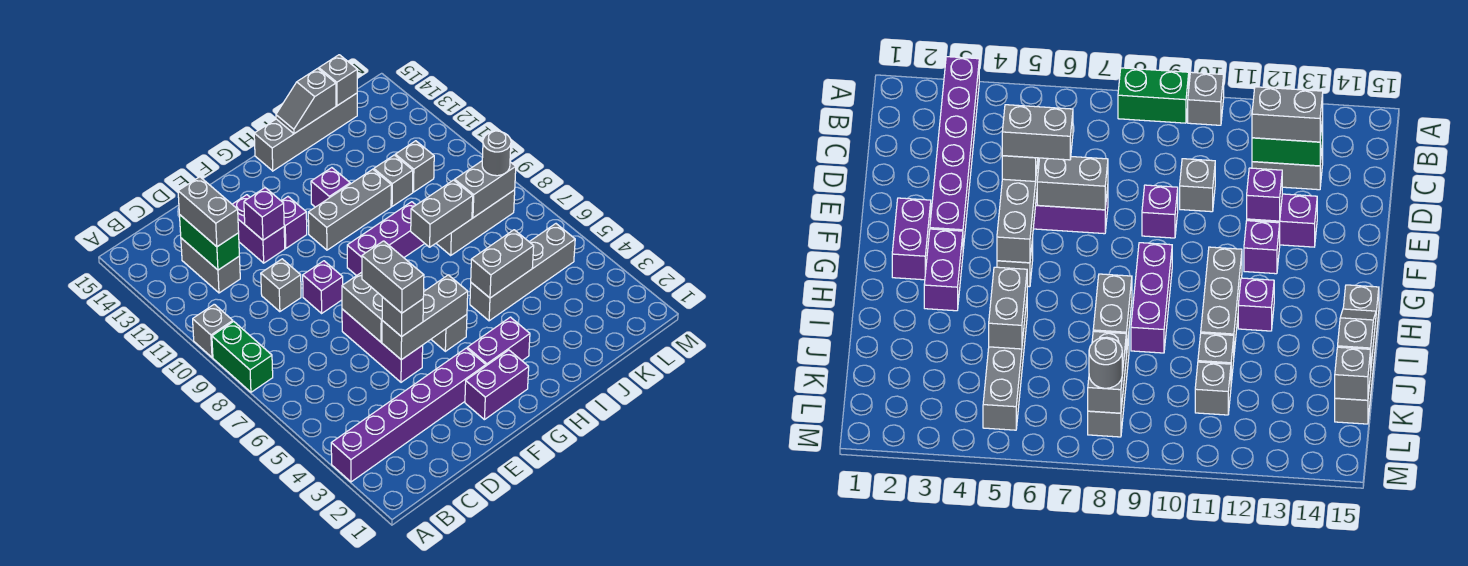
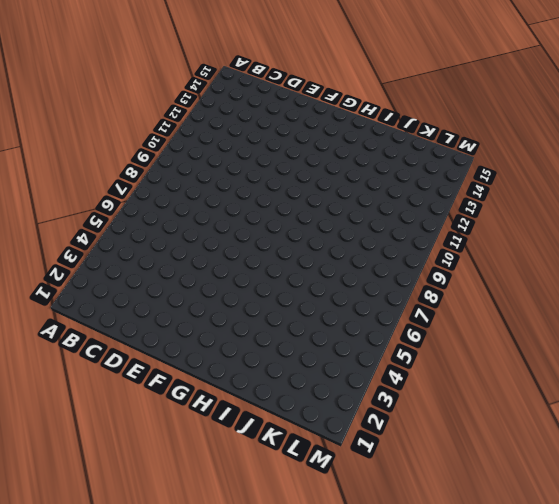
none -> purple brick A3:F3 level 1
none -> green brick A8:A9 level 1
none -> grey brick A10 level 1
none -> grey brick C12:C13 level 1

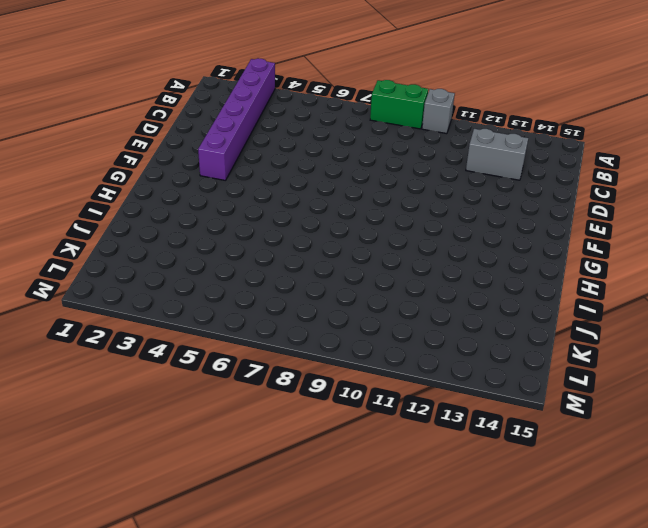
none -> grey brick D10 level 1
none -> purple brick E5:E7 level 1
none -> purple brick E9 level 1
none -> purple brick E12:E13 level 1

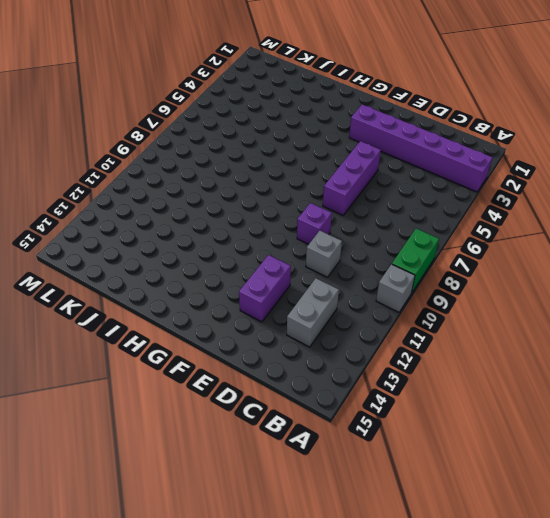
none -> purple brick F2:G2 level 1
none -> purple brick F12 level 1
none -> purple brick G3:H3 level 1
none -> grey brick G5 level 1

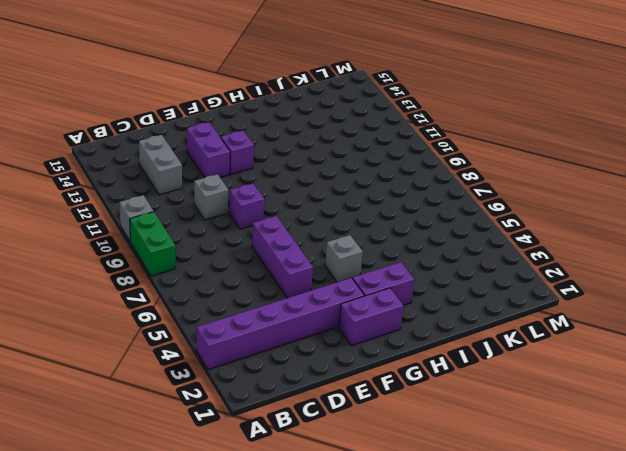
none -> purple brick G9:I9 level 1
none -> grey brick G11:I11 level 1
none -> purple brick H12 level 1
none -> grey brick H15:K15 level 1

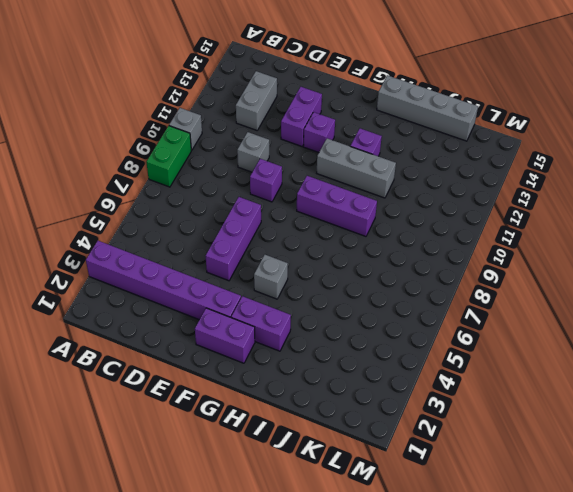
none -> grey brick I5:L5 level 1
none -> grey brick J8:L8 level 1
none -> grey brick J11 level 1
none -> grey brick K11 level 1

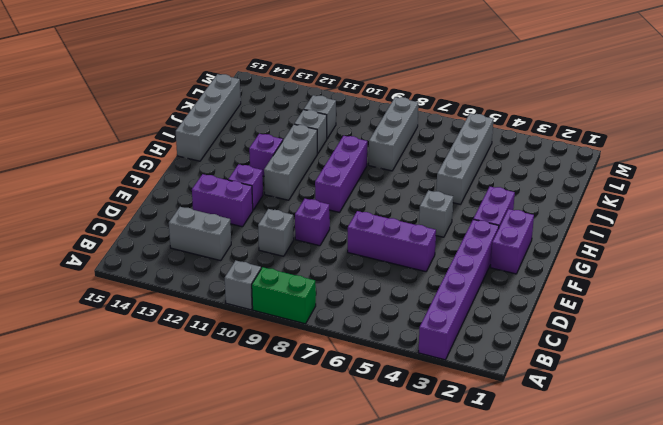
none -> green brick C12:C13 level 2
none -> grey brick E5:G5 level 2
none -> grey brick E6:E7 level 2
none -> purple brick E12 level 2

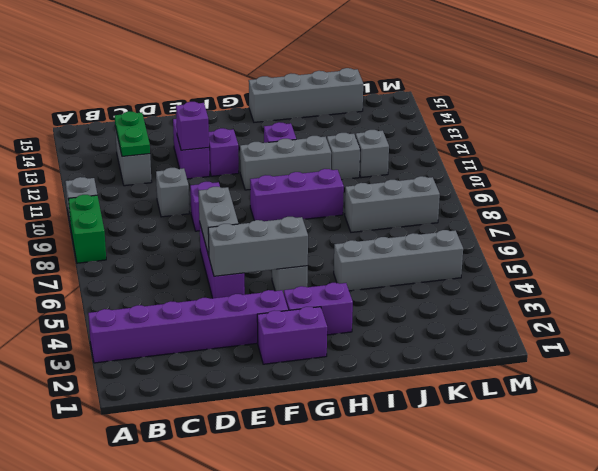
green plate C12:C13 level 2 -> green brick C12:C13 level 2
none -> grey brick I5:J5 level 2
none -> grey brick I8:J8 level 2
none -> grey slope I15:J15 level 2 top J
none -> grey brick K8:L8 level 2

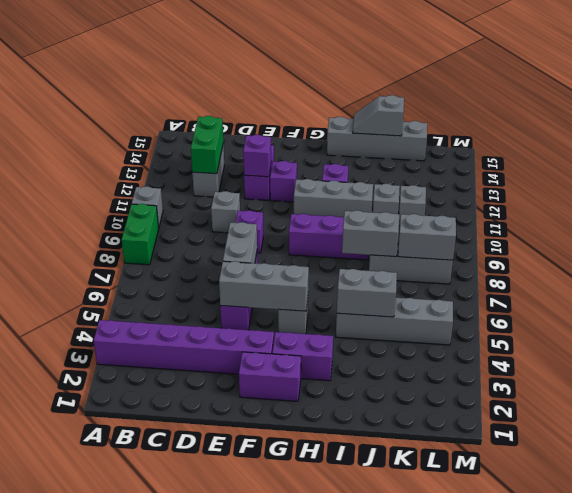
none -> grey brick K15 level 2
none -> grey brick C12:C13 level 3
none -> grey brick E5 level 3
none -> grey round brick L8 level 3

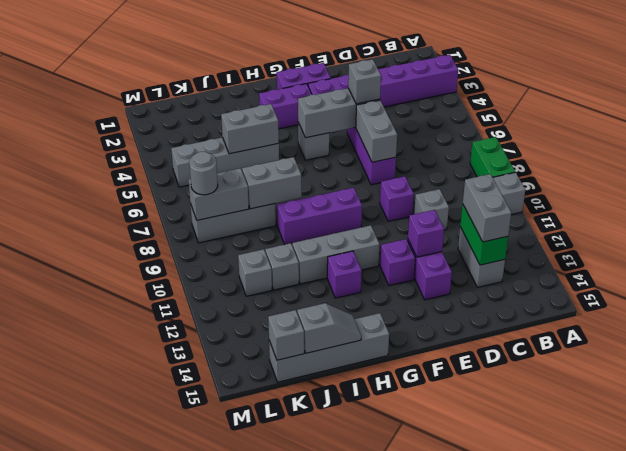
none -> grey brick E5:E6 level 4

